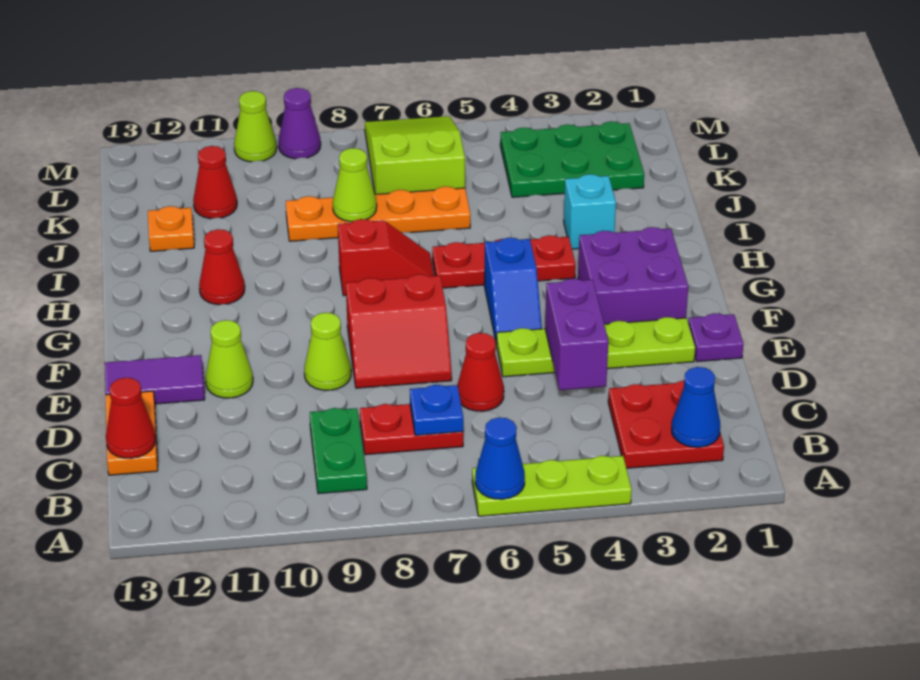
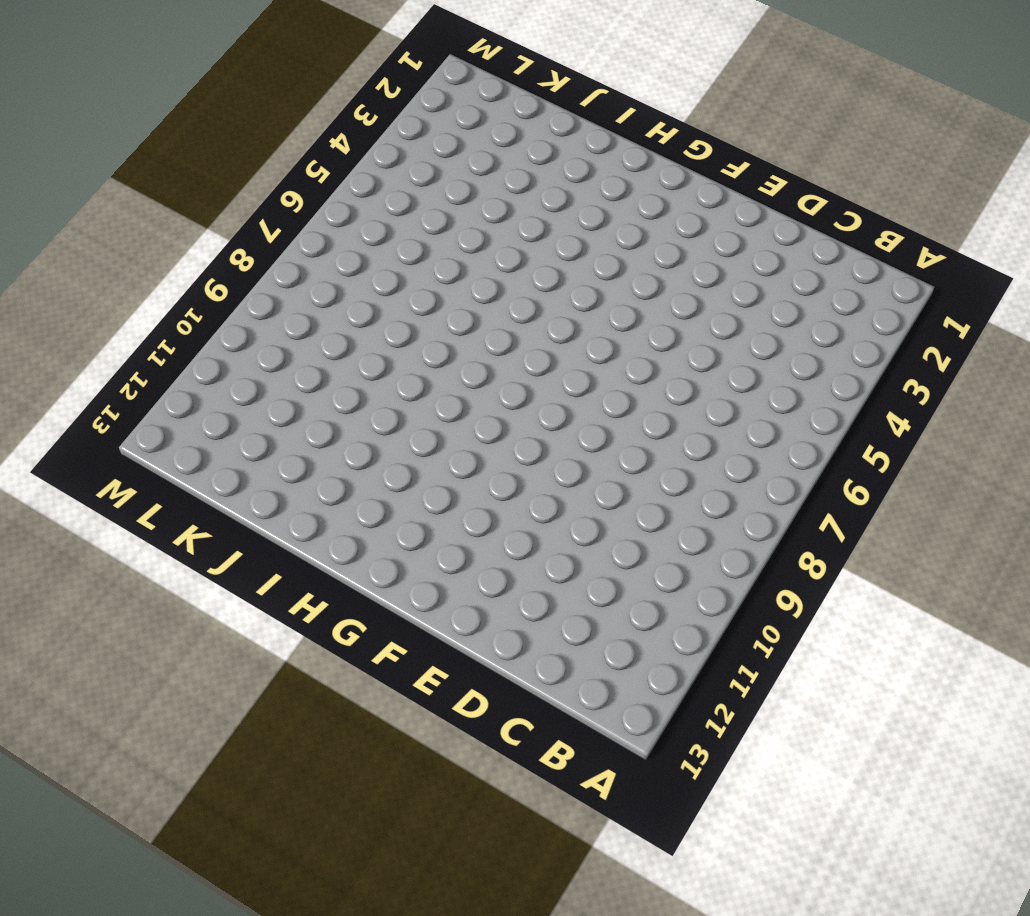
none -> lime plate A4:A6 level 1
none -> red plate B2:C3 level 1
none -> green plate B9:C9 level 1
none -> red plate C7:C8 level 1

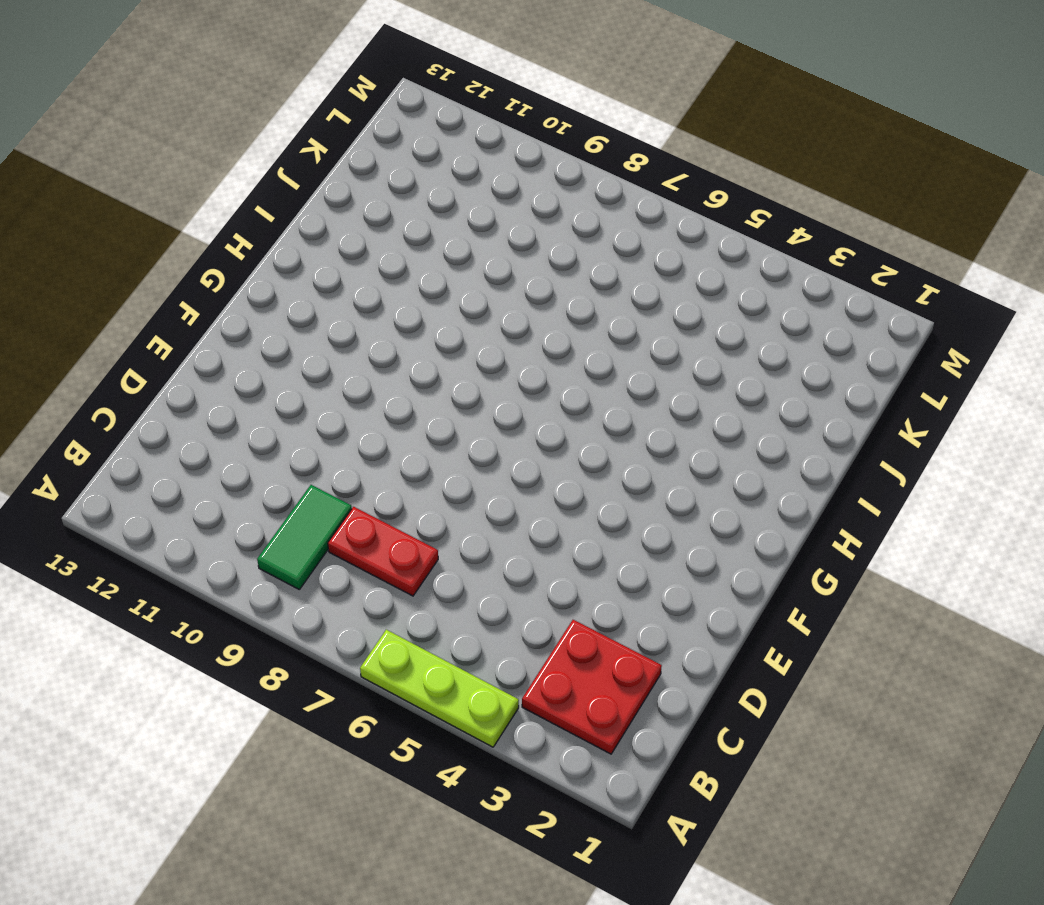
green tile B9:C9 level 1 -> green plate B9:C9 level 1
none -> orange plate C13:D13 level 1
none -> red cone D6 level 1
none -> purple plate E1 level 1
none -> lime plate E2:E5 level 1

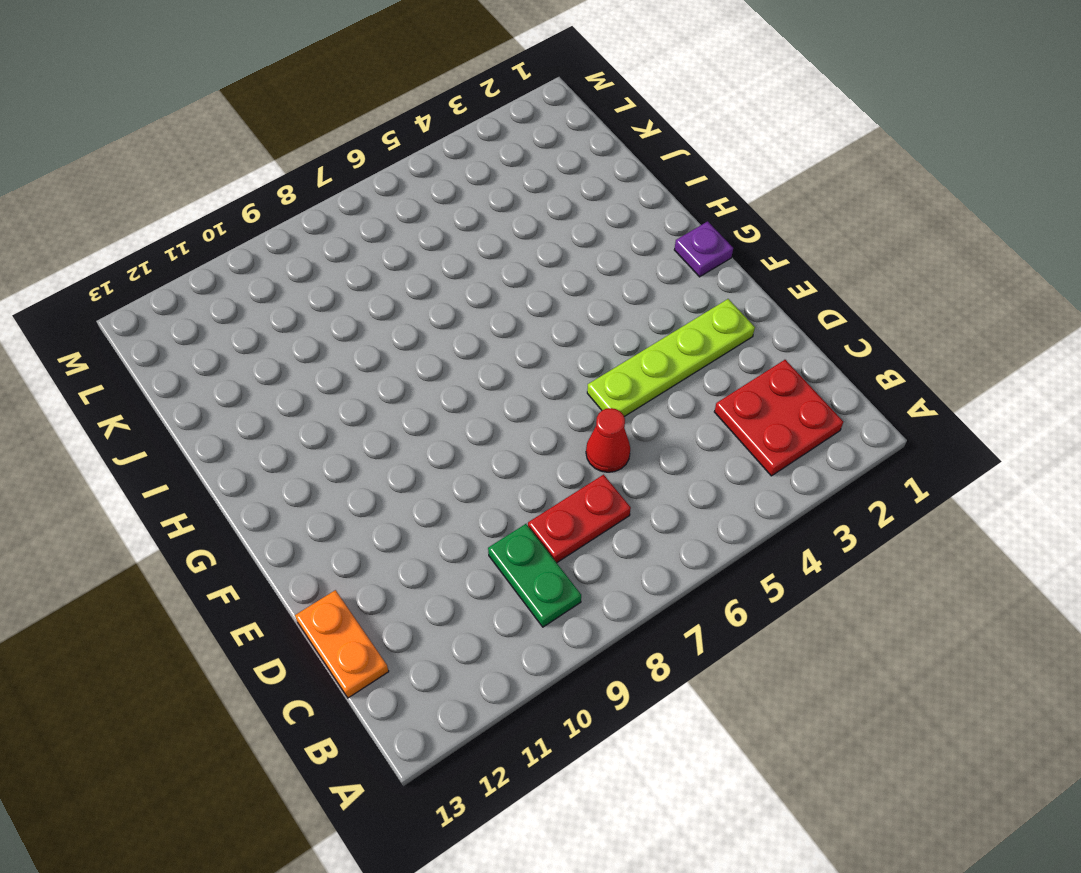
purple plate G1 level 1 -> purple plate E1 level 1
none -> lime plate A4:A6 level 1
none -> red slope E7:F8 level 1 top F
none -> lime cone E9 level 1
none -> lime cone E11 level 1

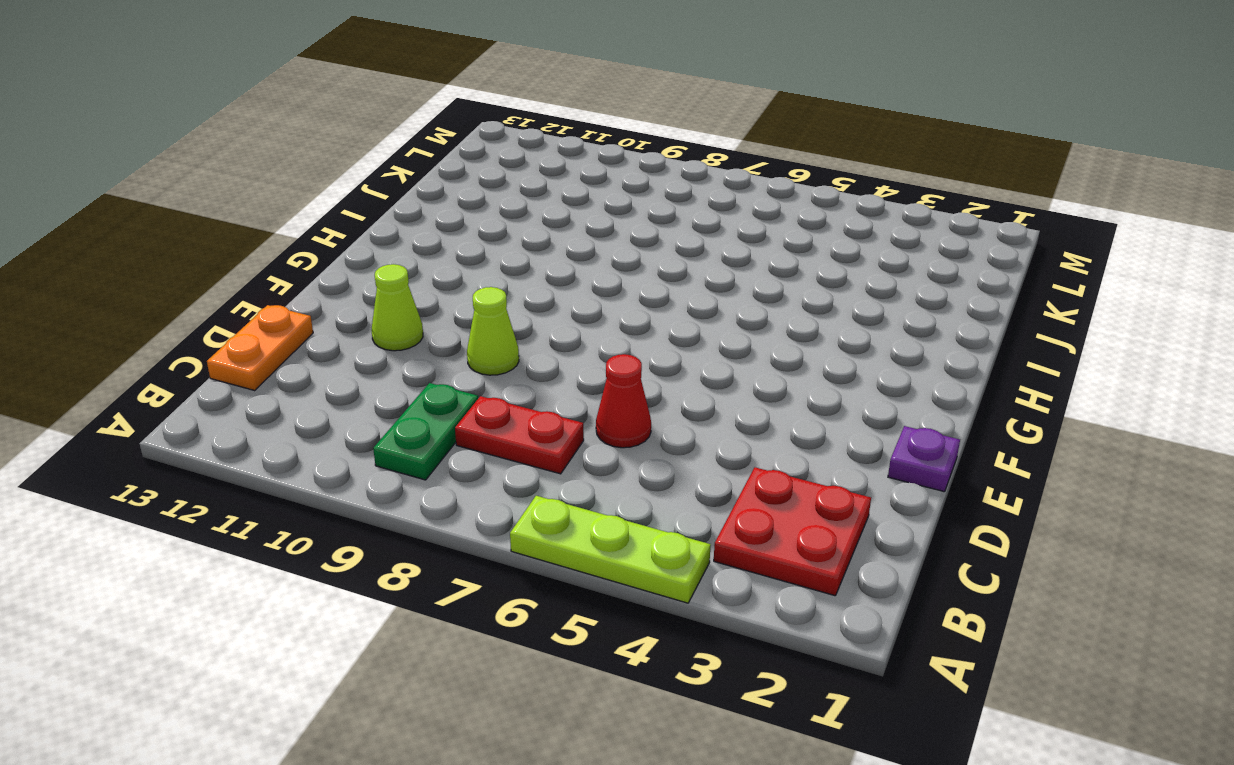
none -> lime plate E2:E5 level 1
none -> red slope E7:F8 level 1 top F
none -> purple tile E12:E13 level 1
none -> purple brick F2:G3 level 1

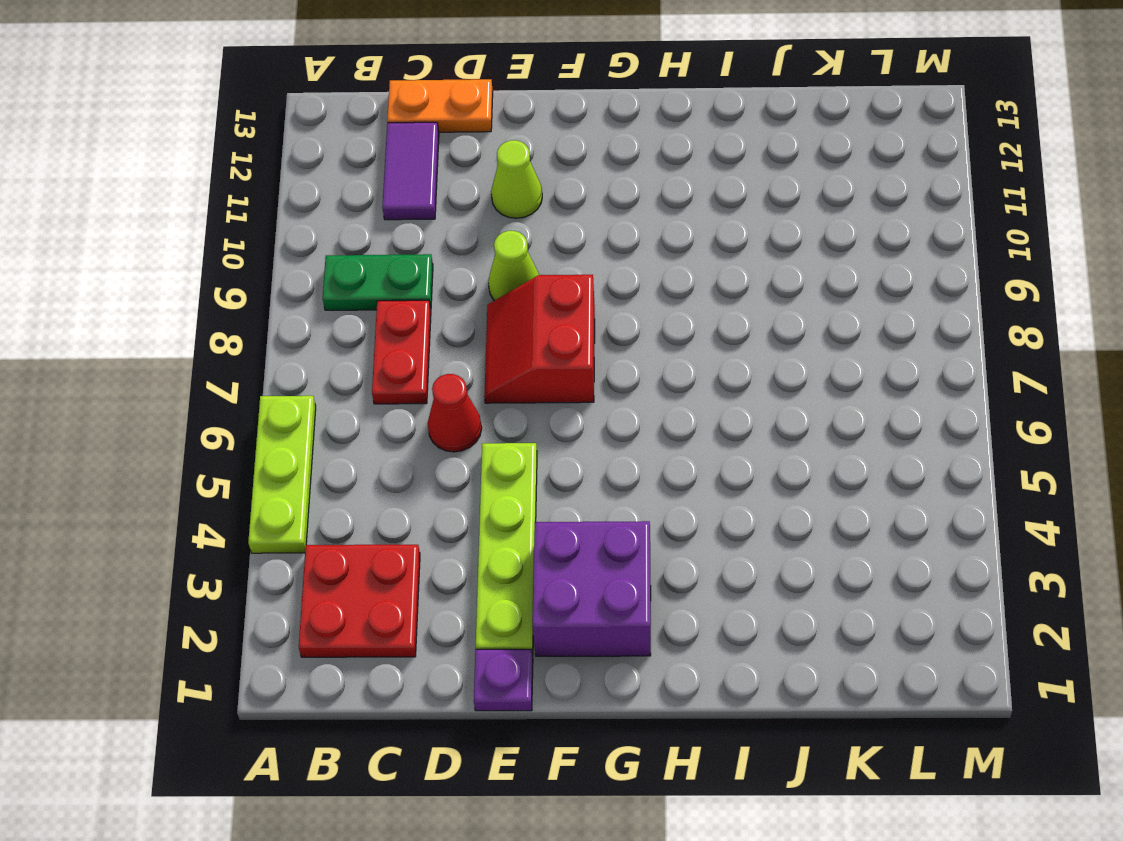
purple tile C11:C12 level 1 -> purple tile E12:E13 level 1
none -> blue slope F5:G5 level 1 top G
none -> red plate H4:H6 level 1
none -> red slope H7:H8 level 1 top 8
none -> red cone H11 level 1

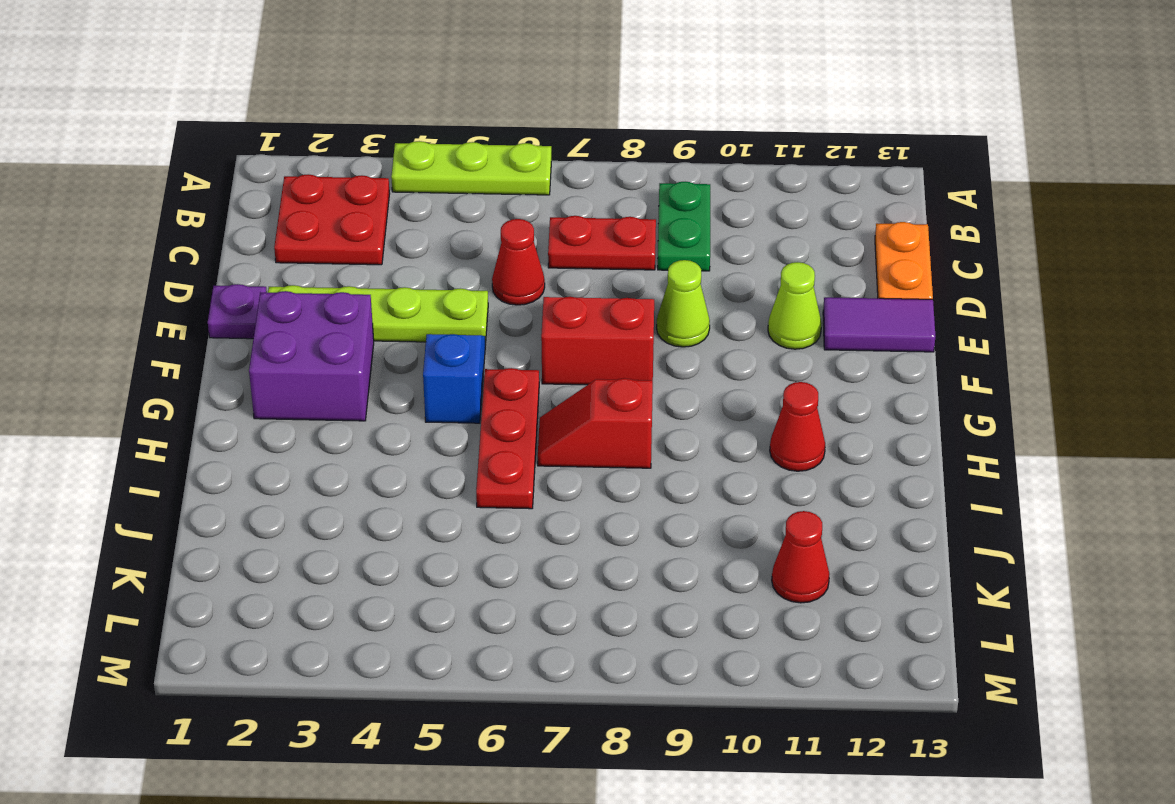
red plate G6:I6 level 1 -> red plate H4:H6 level 1
none -> cyan brick I3 level 1
none -> orange plate J6:J9 level 1
none -> orange plate J12 level 1
none -> green plate K2:L4 level 1

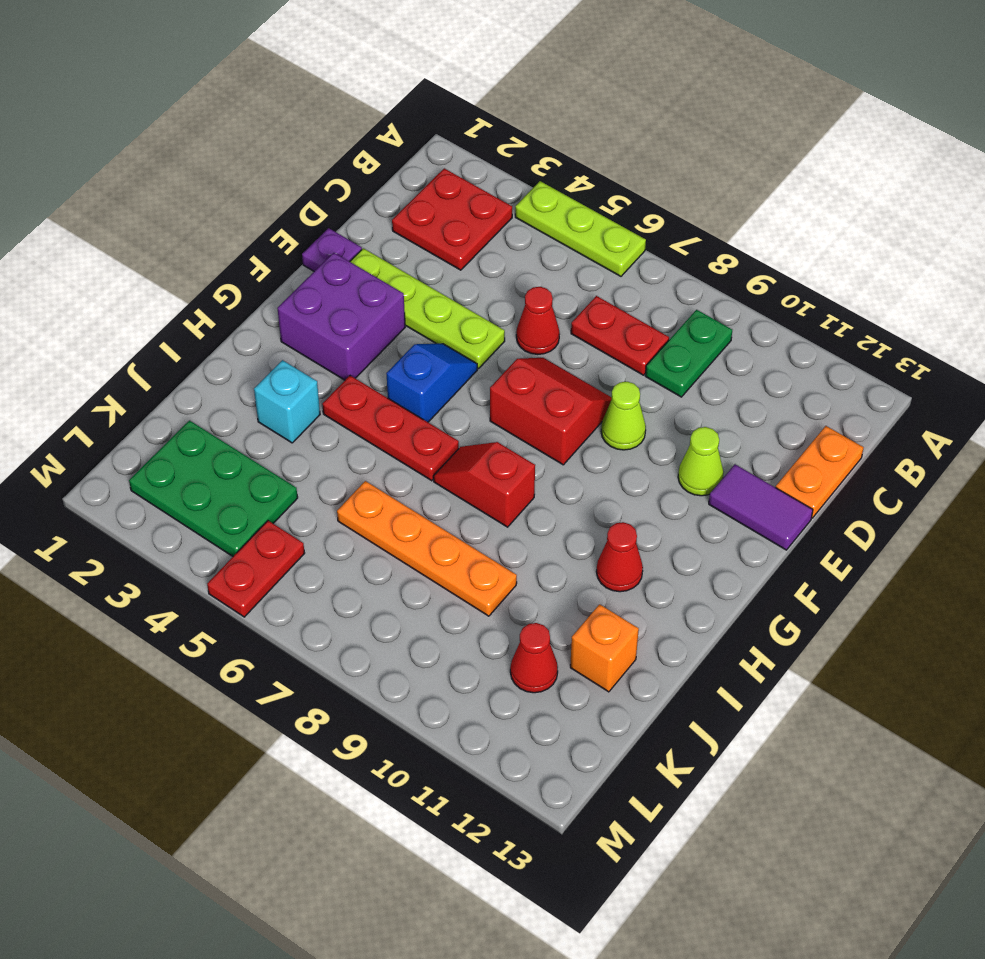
orange brick J12 level 1 -> orange plate J12 level 1
red plate L5:M5 level 1 -> none
none -> lime slope K6:M7 level 1 top K
none -> purple cone M9 level 1
none -> lime cone M10 level 1
none -> blue cone A6 level 2

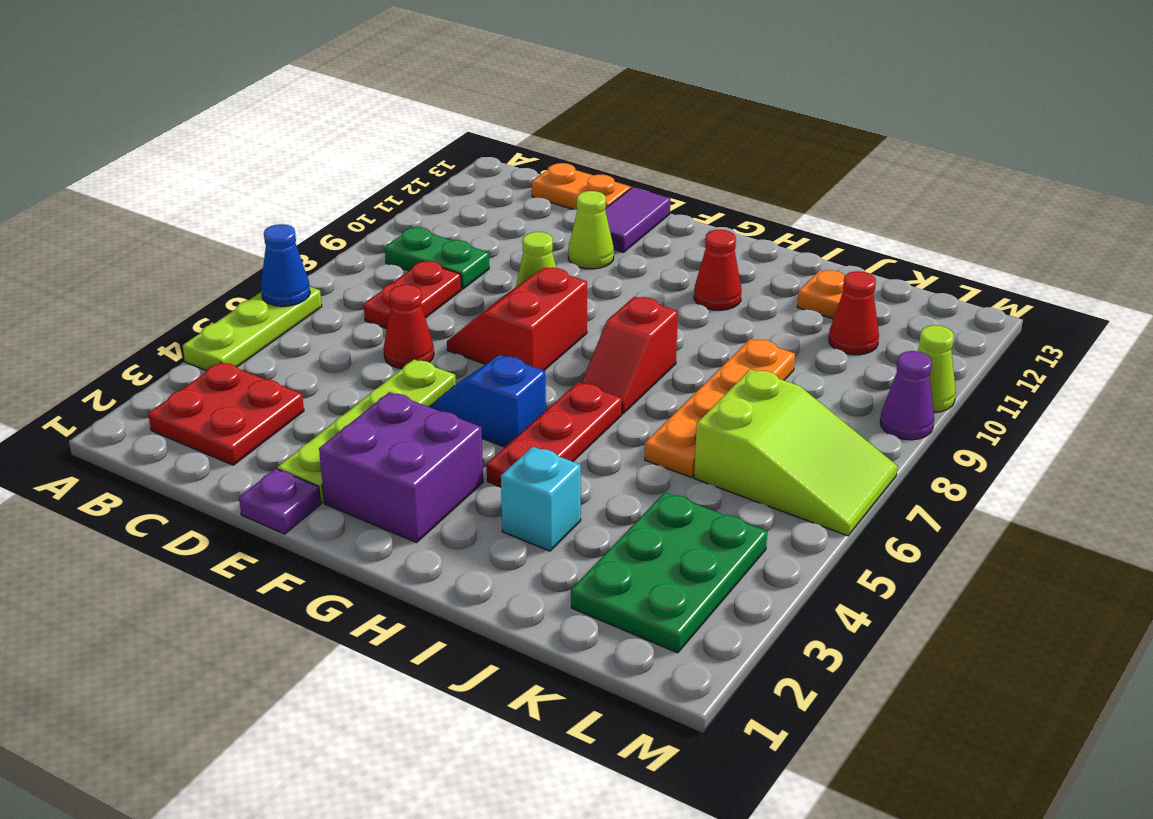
none -> blue cone B2 level 2
none -> blue plate C7 level 2
none -> red cone C13 level 2
none -> purple brick D4:E4 level 2

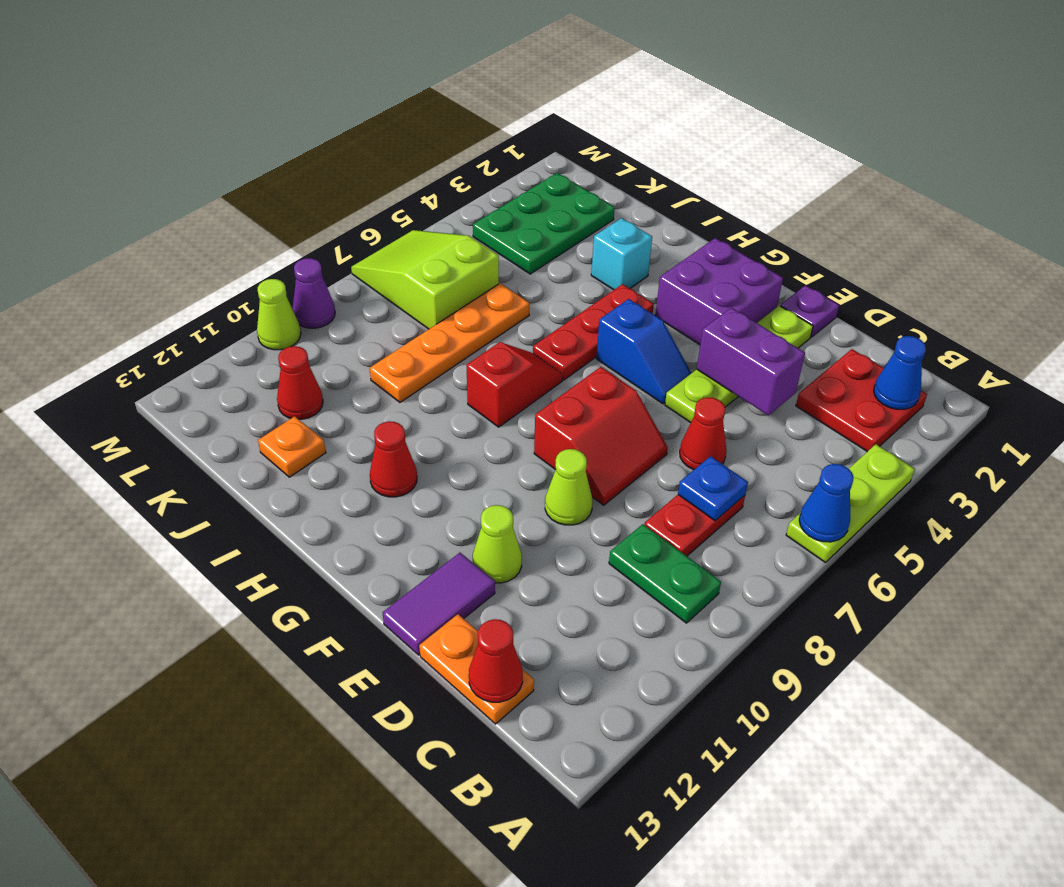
none -> lime cone J8 level 2

